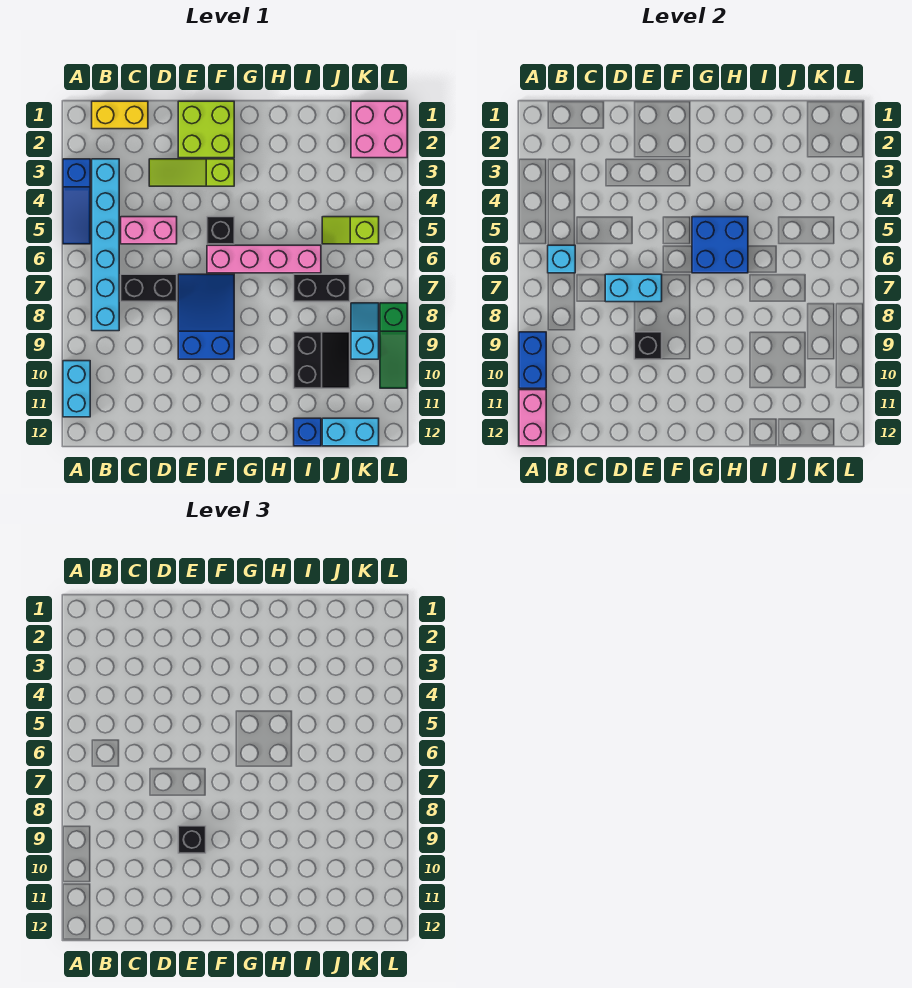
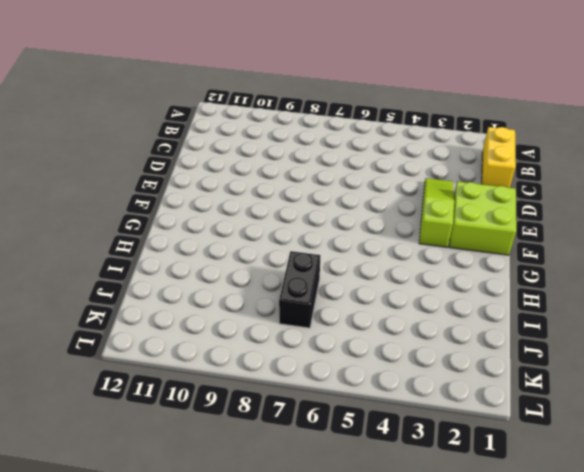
none -> blue slope A3:A5 level 1 top 3
none -> cyan brick A10:A11 level 1
none -> cyan brick B3:B8 level 1

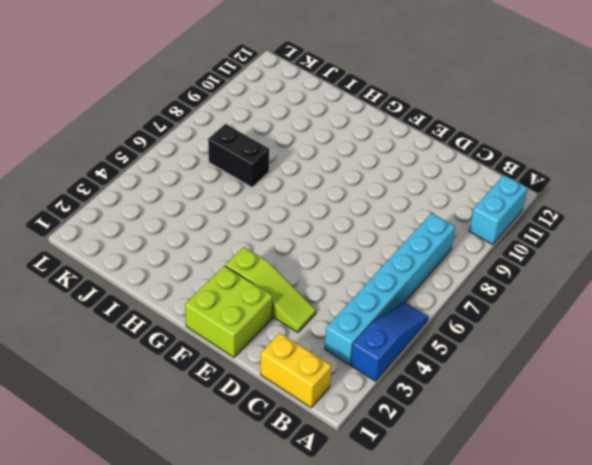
none -> pink brick C5:D5 level 1
none -> black brick C7:D7 level 1
none -> blue slope E7:F9 level 1 top 9

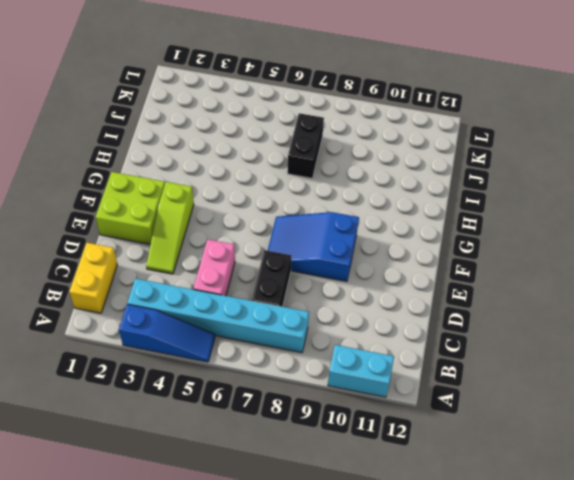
none -> black brick F5 level 1
none -> pink brick F6:I6 level 1
none -> black slope I9:J10 level 1 top I

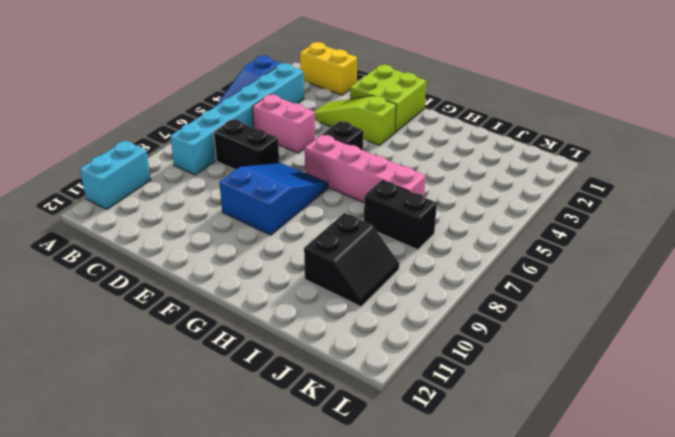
none -> blue brick I12 level 1
none -> lime slope J5:K5 level 1 top K
none -> cyan brick J12:K12 level 1

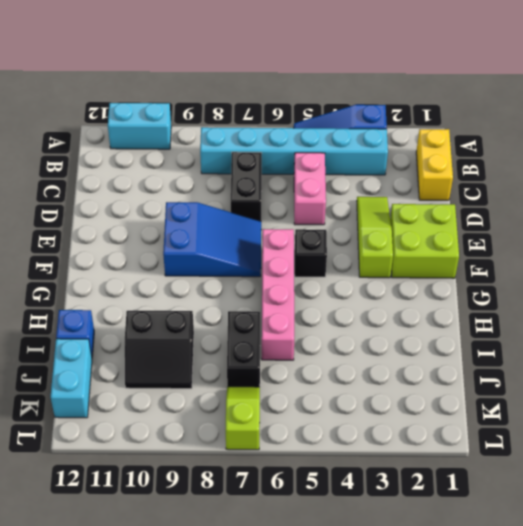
lime slope K7:L7 level 1 top L -> lime slope J5:K5 level 1 top K
none -> pink brick K1:L2 level 1
none -> cyan slope K8:K9 level 1 top 9
none -> green slope L8:L10 level 1 top 8

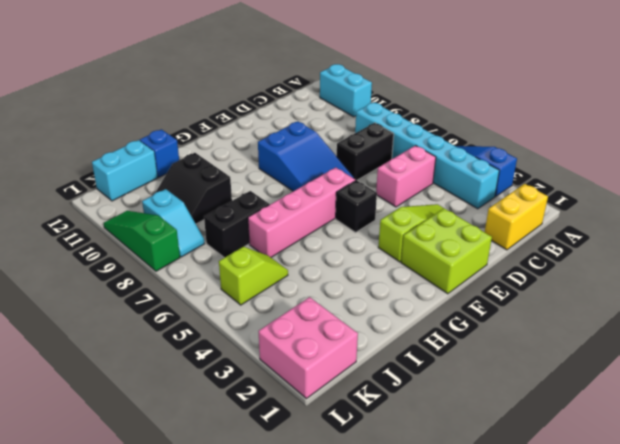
none -> blue brick A9:A10 level 2
none -> pink brick A11:A12 level 2
none -> cyan brick B6 level 2

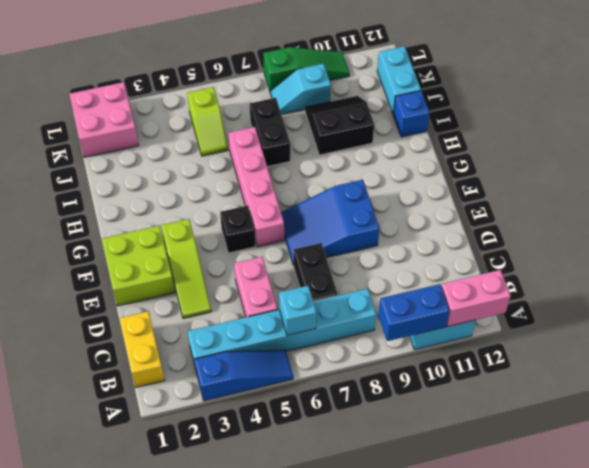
none -> cyan brick D7:E7 level 2
none -> black brick E9 level 2
none -> blue brick G5:H6 level 2

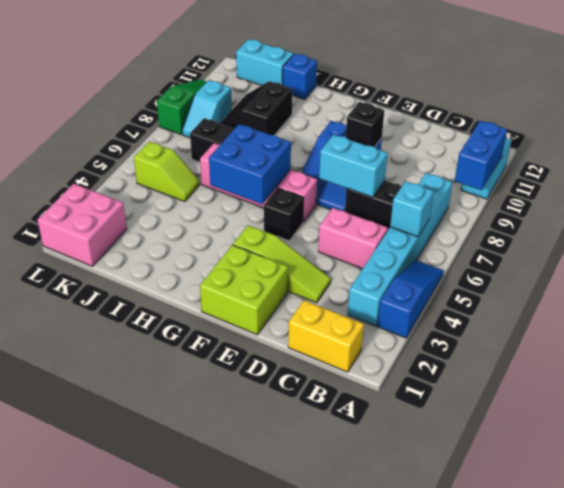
none -> pink brick A11:A12 level 2
none -> black brick E9 level 3

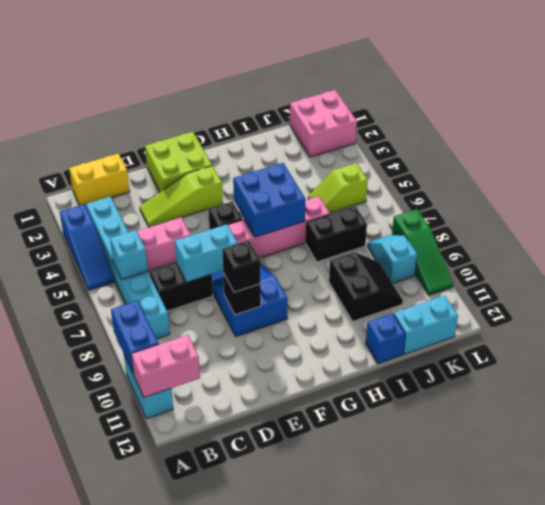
pink brick A11:B11 level 2 -> pink brick A11:A12 level 2

